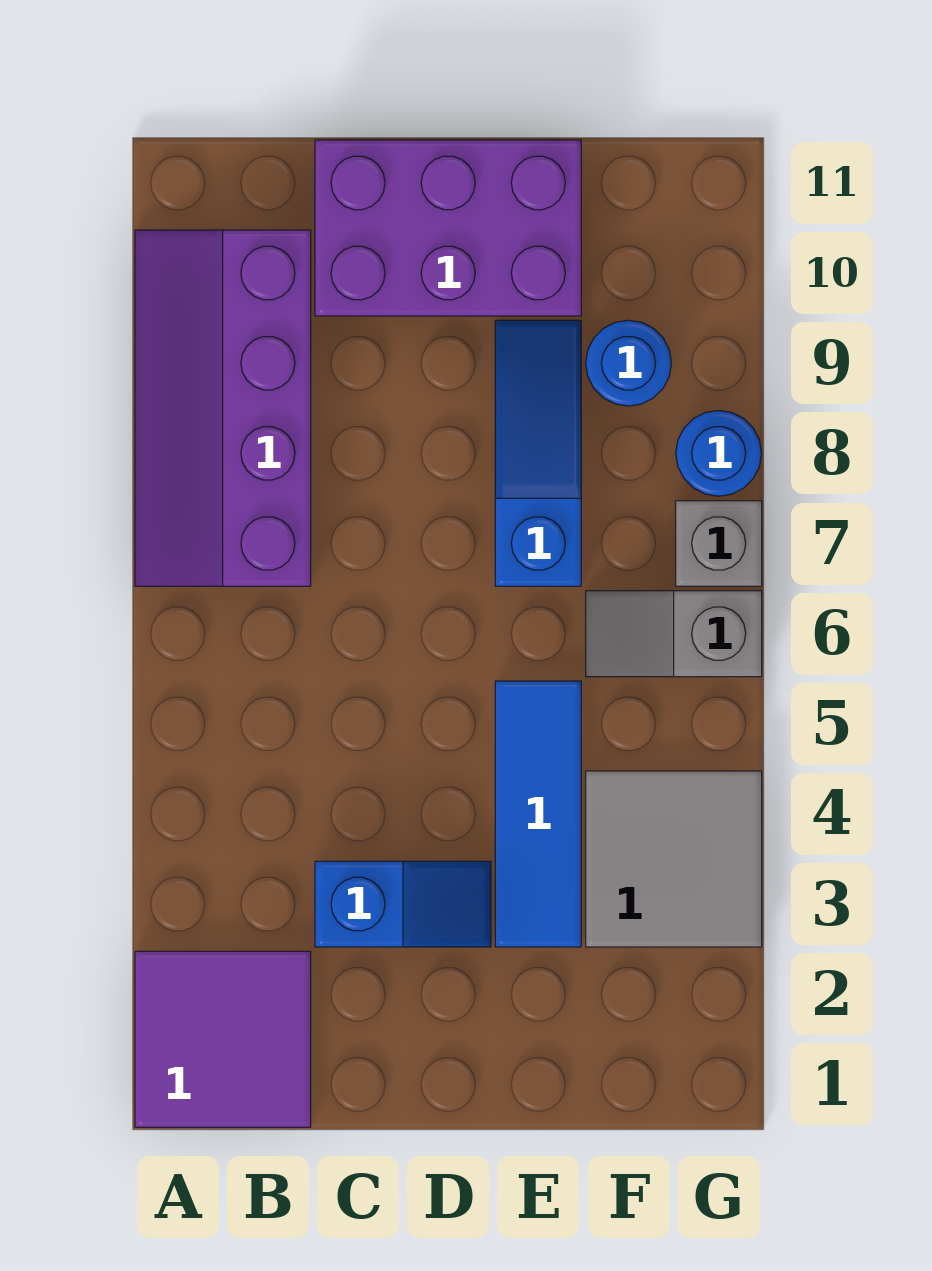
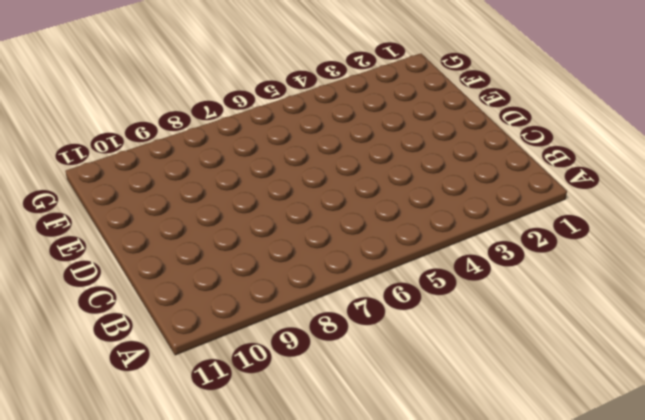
none -> purple tile A1:B2 level 1
none -> purple slope A7:B10 level 1 top B

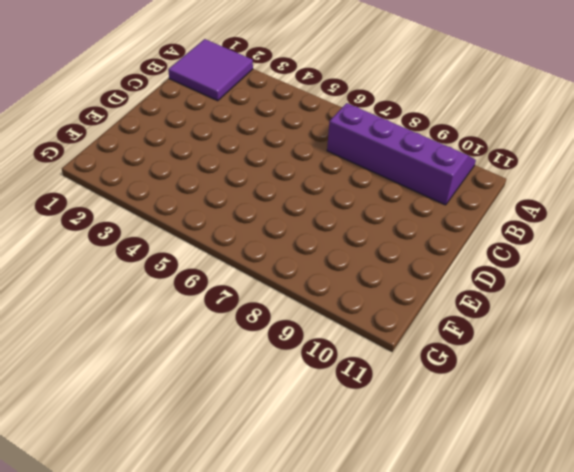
none -> blue slope C3:D3 level 1 top C
none -> purple brick C10:E11 level 1

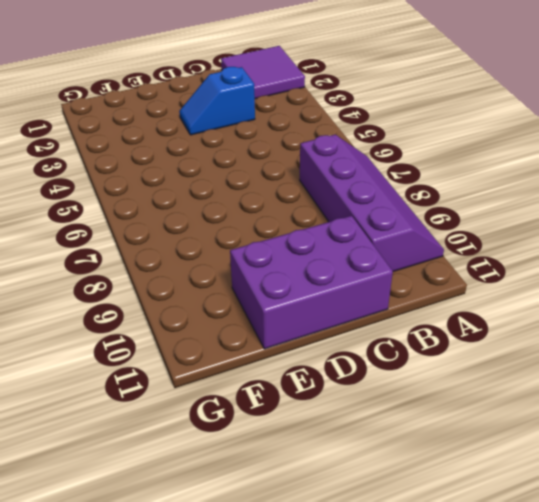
none -> blue tile E3:E5 level 1
none -> blue slope E7:E9 level 1 top 7

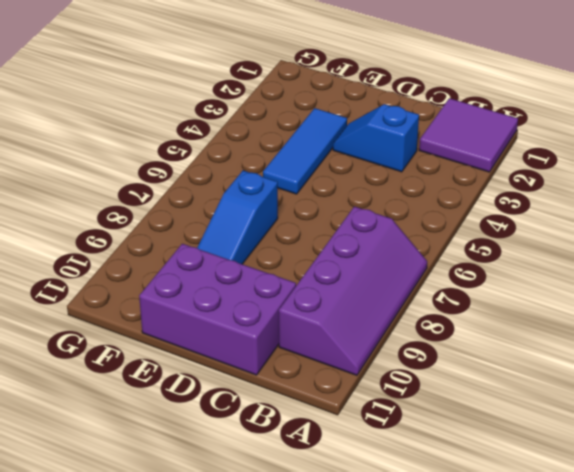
none -> grey tile F3:G4 level 1
none -> grey slope F6:G6 level 1 top G

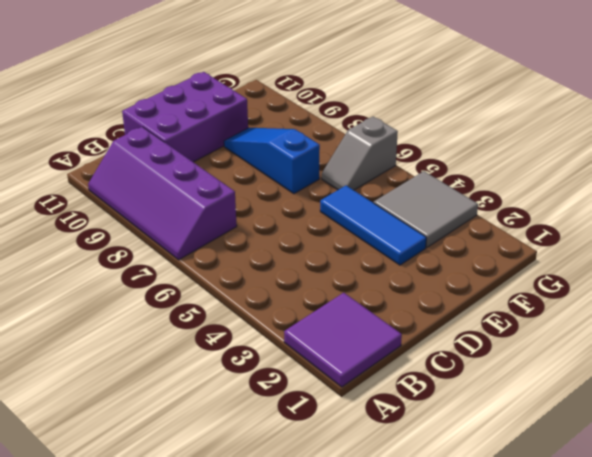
none -> blue slope C3:D3 level 1 top C
none -> blue round brick F9 level 1

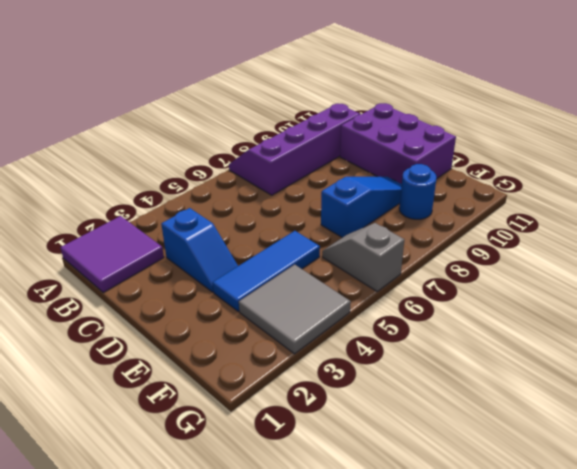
none -> grey brick G7 level 1
none -> blue round brick G8 level 1

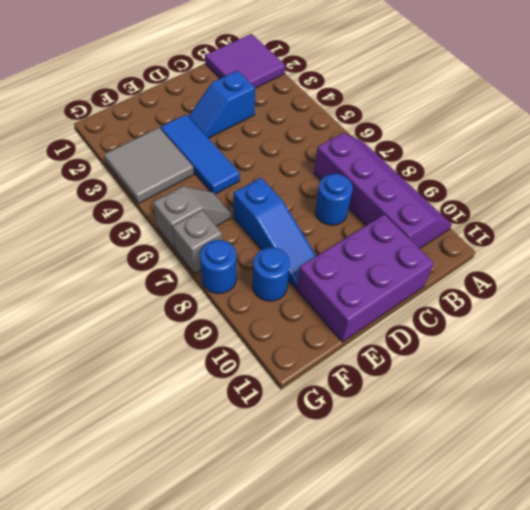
blue round brick C8 level 1 -> none

